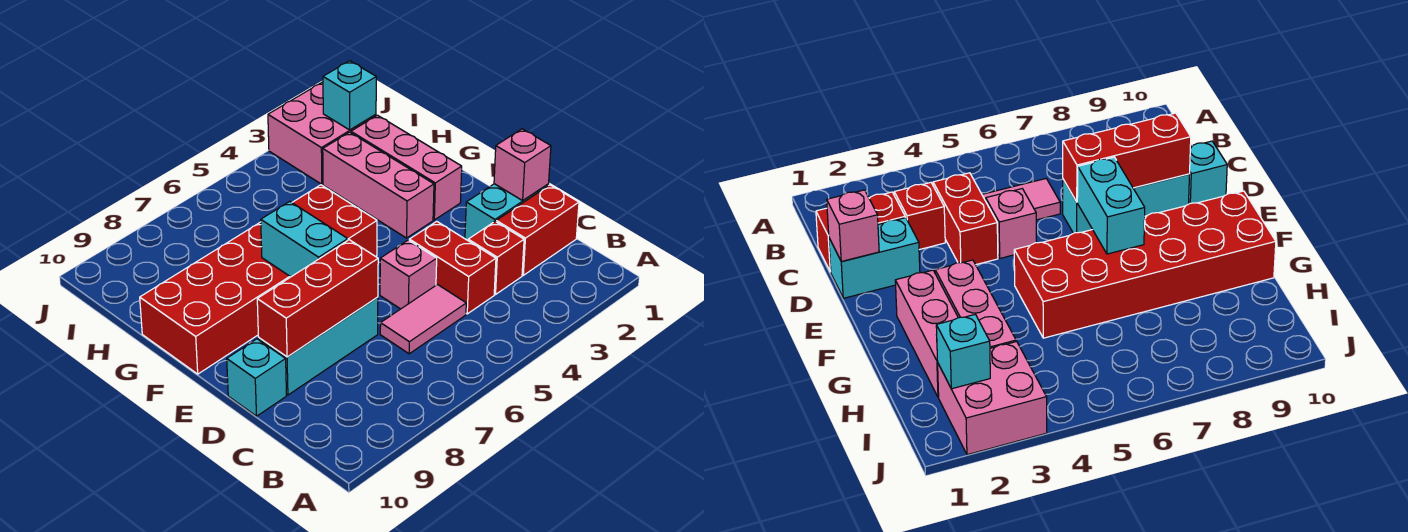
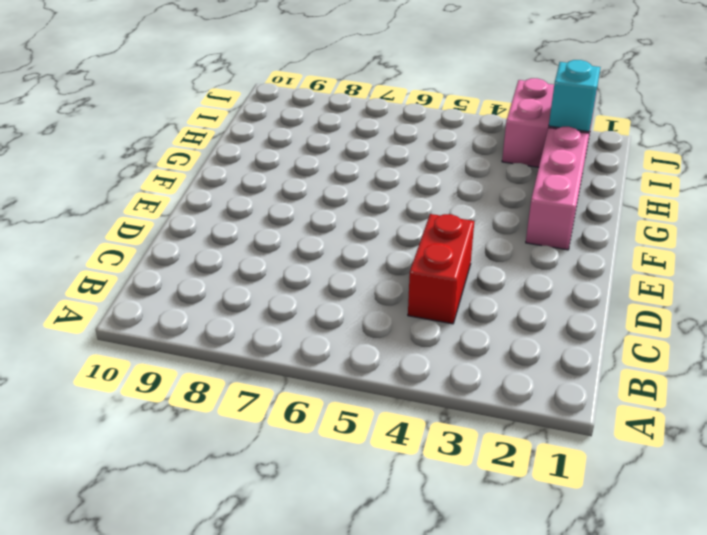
none -> red brick C1:C2 level 1
none -> red brick C3 level 1
none -> pink tile C5:C6 level 1

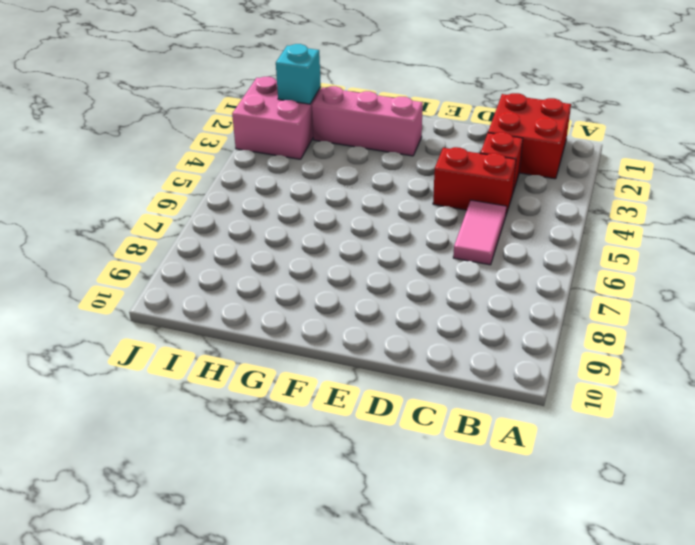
red brick B1:C2 level 1 -> red brick C1:C2 level 1
none -> cyan brick D1:D2 level 1
none -> pink brick D5 level 1
none -> cyan brick D7:D9 level 1

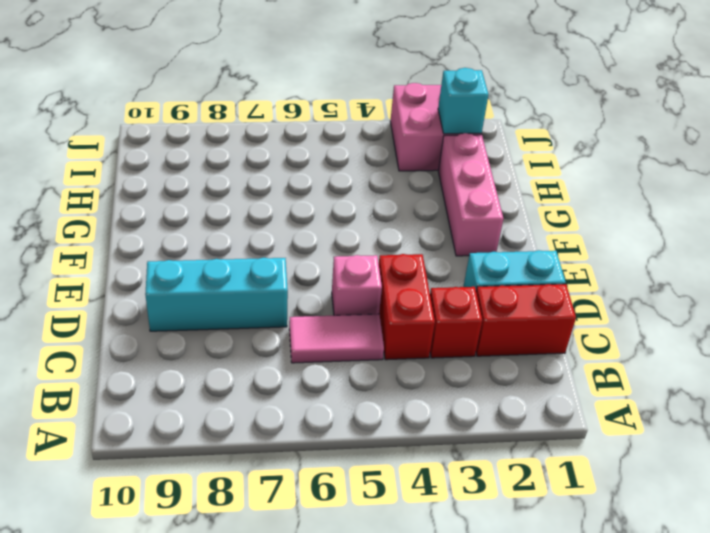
none -> cyan brick D10 level 1
none -> pink brick F3:H3 level 1
none -> red brick F5:G10 level 1

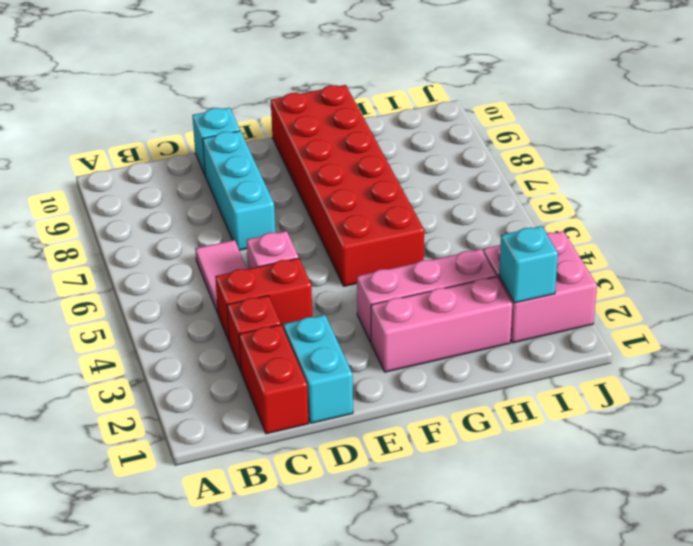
none -> pink brick D1 level 2
none -> red brick D7:D9 level 2
none -> cyan brick E7:F7 level 2

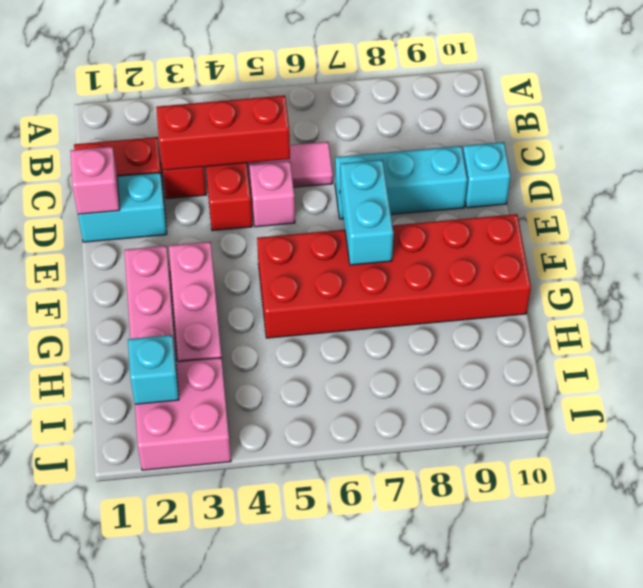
red brick C3:C5 level 2 -> red brick D7:D9 level 2

